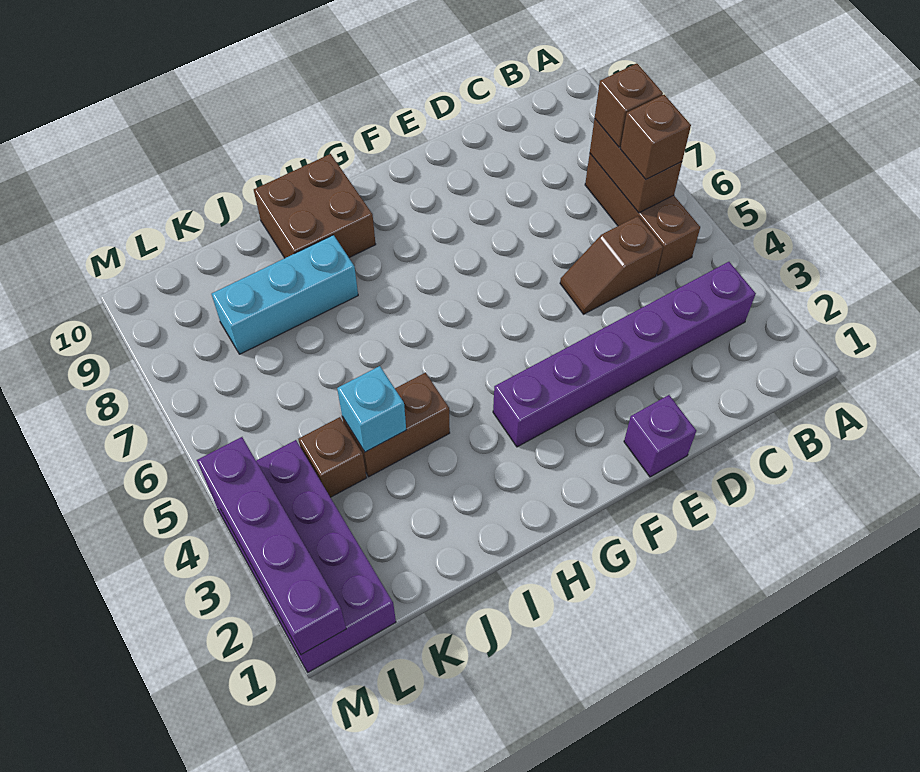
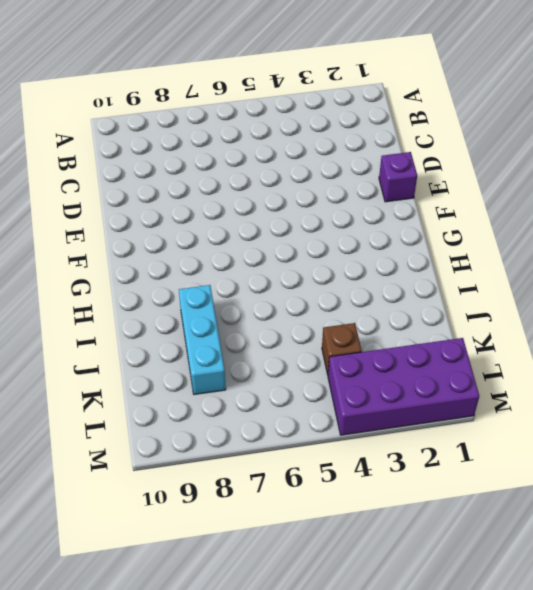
none -> purple brick B3:G3 level 1
none -> brown brick B5:B7 level 1
none -> brown slope C5:D5 level 1 top C

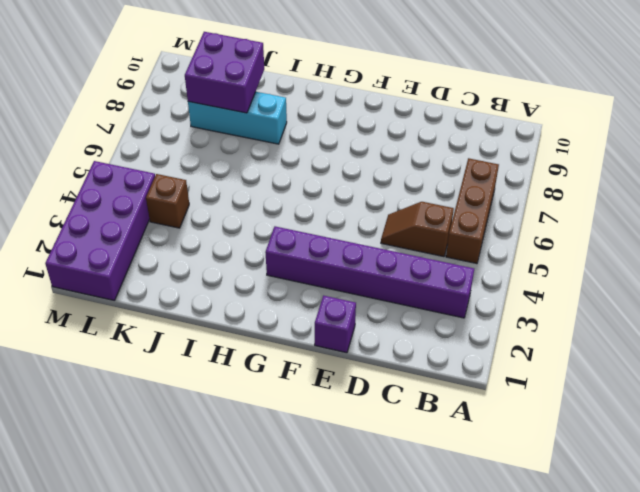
purple brick J8:K9 level 2 -> none
none -> brown brick H9:I10 level 1
none -> brown brick I4:J4 level 1
none -> brown brick B6:B7 level 2

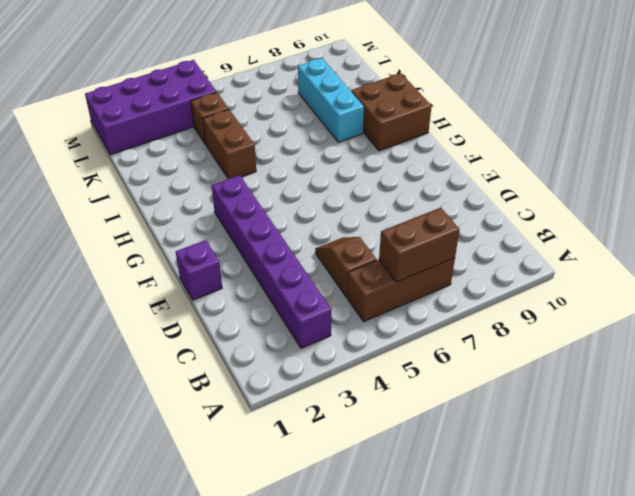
none -> cyan brick J4 level 2
none -> purple brick M1:M4 level 2
none -> brown brick B6 level 3

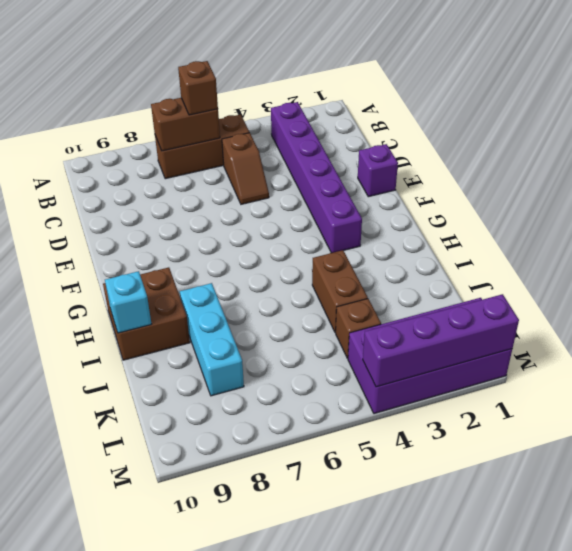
cyan brick I10 level 2 -> cyan brick J4 level 2
none -> brown brick B7 level 3

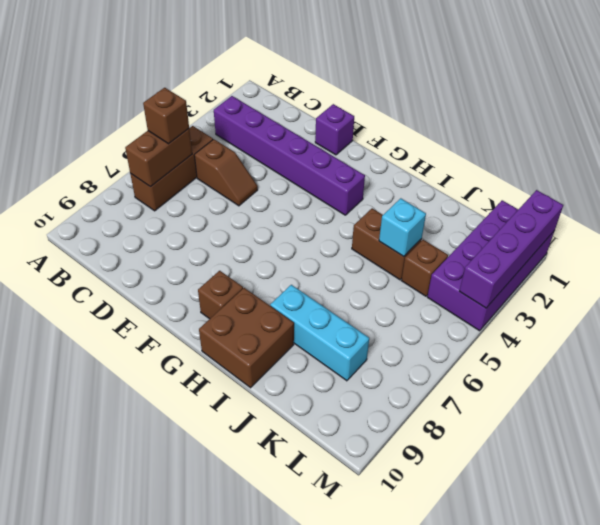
brown brick G9 level 1 -> brown brick B7 level 3

